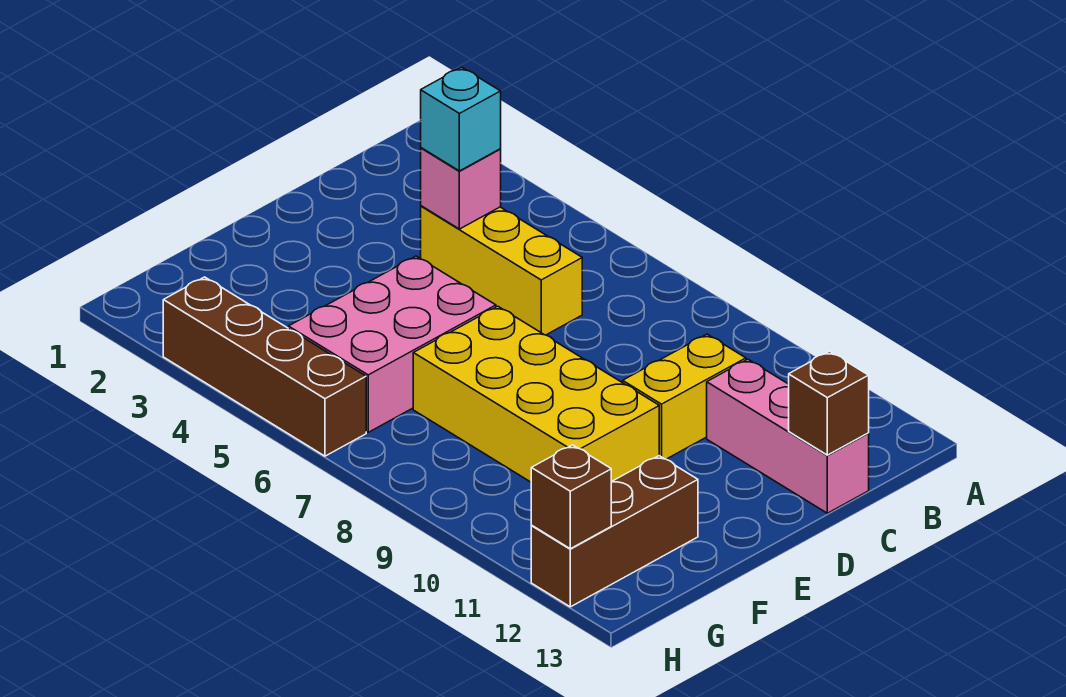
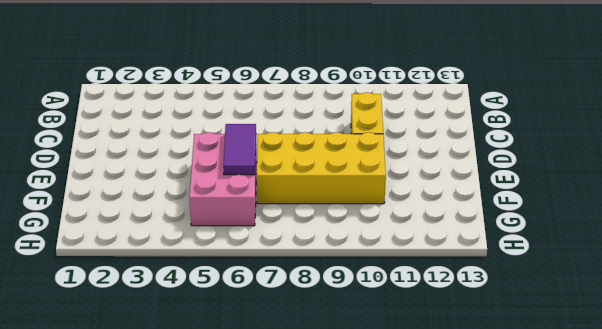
purple tile E6:F6 level 2 -> none
none -> yellow brick C4:C6 level 1
none -> pink brick C11:C13 level 1

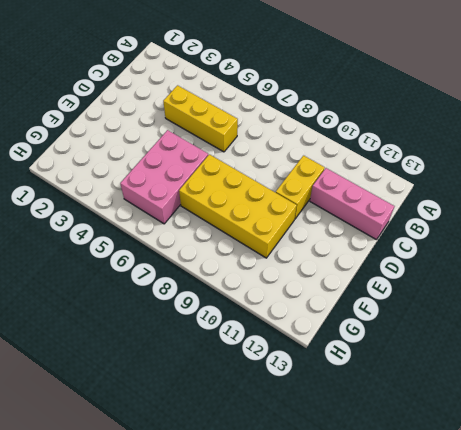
none -> brown brick F12:H12 level 1
none -> brown brick H3:H6 level 1

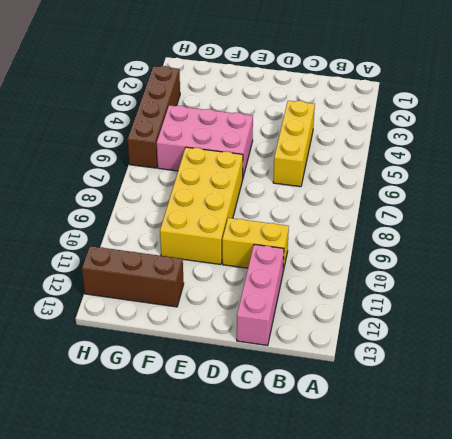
none -> pink brick C4 level 2
none -> brown brick C13 level 2

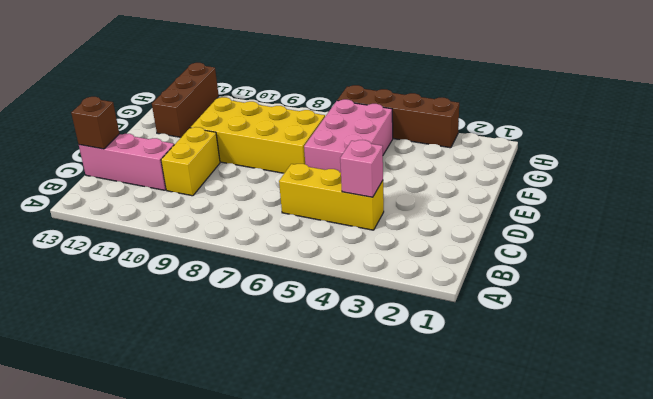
none -> brown brick H12 level 2
none -> cyan brick C4 level 3

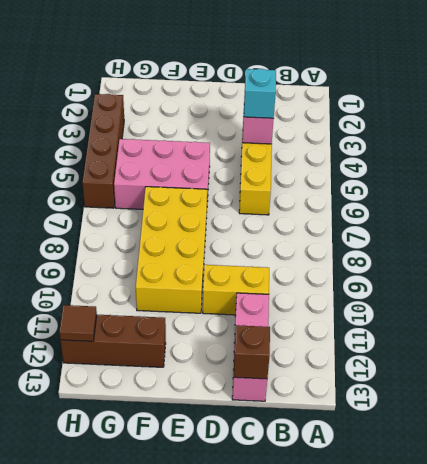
brown tile H12 level 2 -> brown brick H12 level 2

